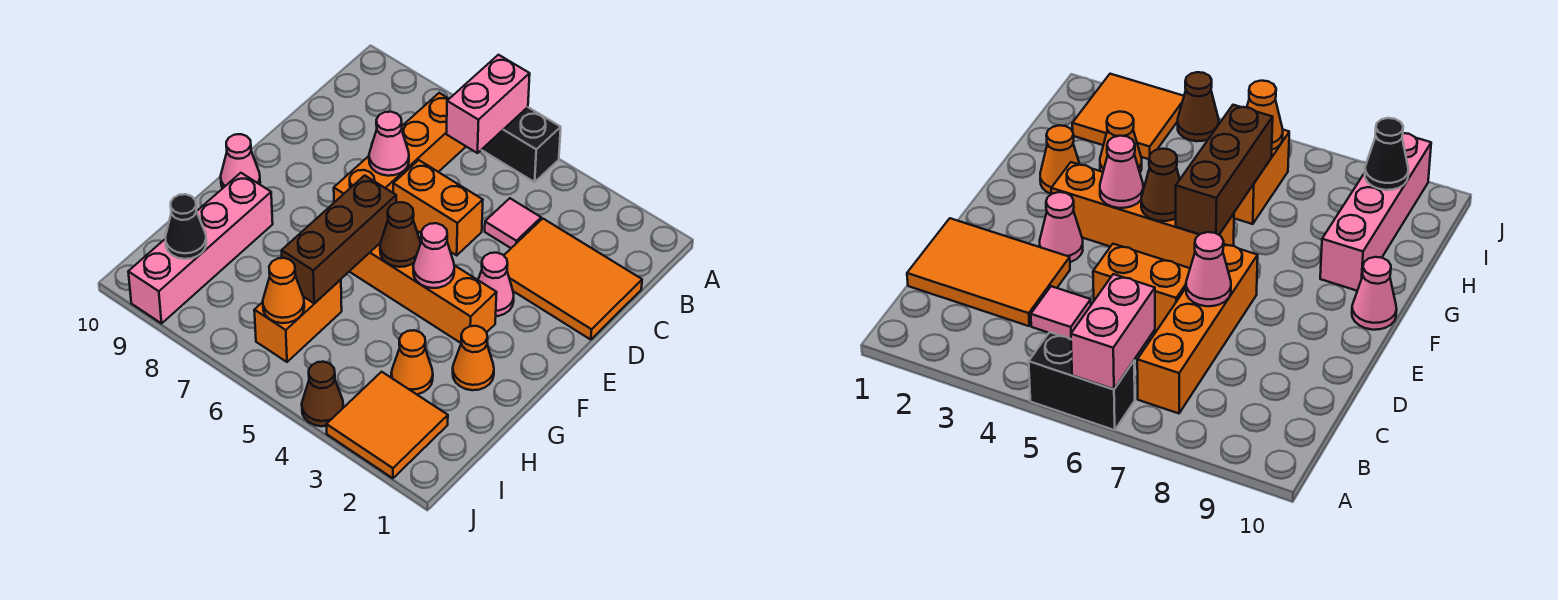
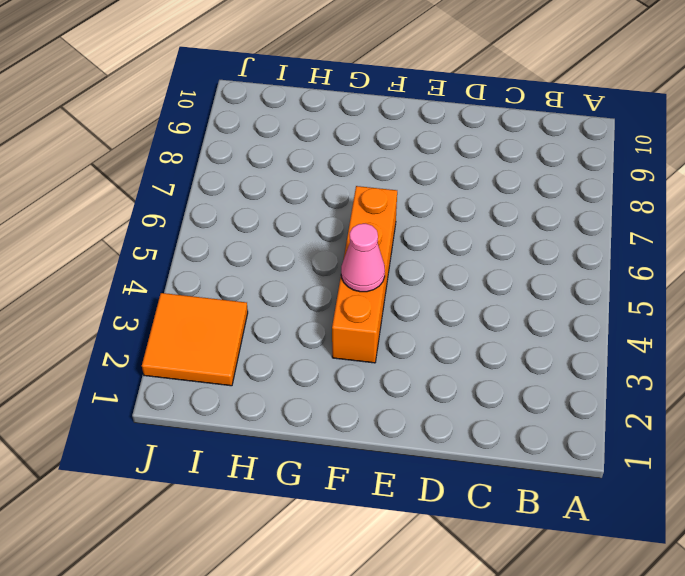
none -> black brick A5:A6 level 1
none -> orange brick B7:E7 level 1
none -> orange tile C1:D3 level 1

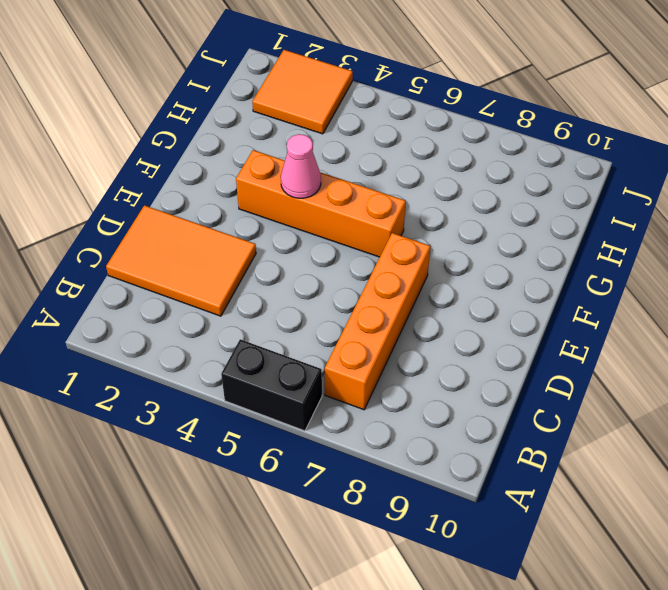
none -> pink tile C4 level 1
none -> orange brick D5:D6 level 1
none -> pink cone E3 level 1

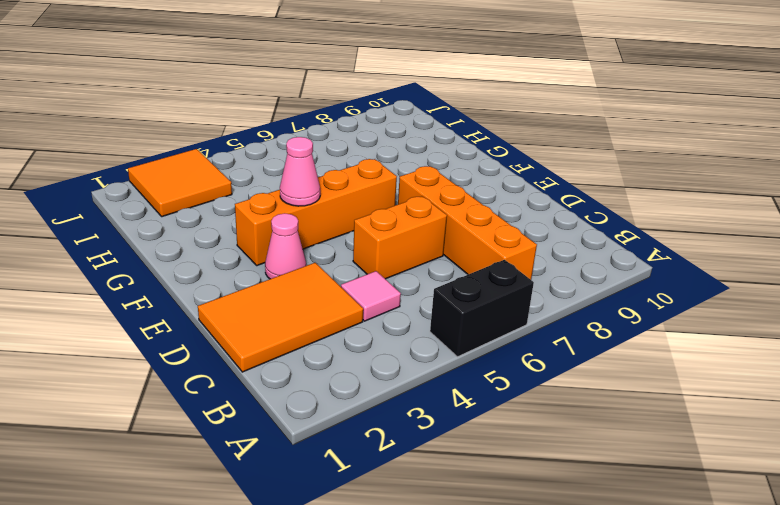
none -> pink cone F10 level 1
none -> orange cone G2 level 1
none -> pink brick G9:J9 level 1

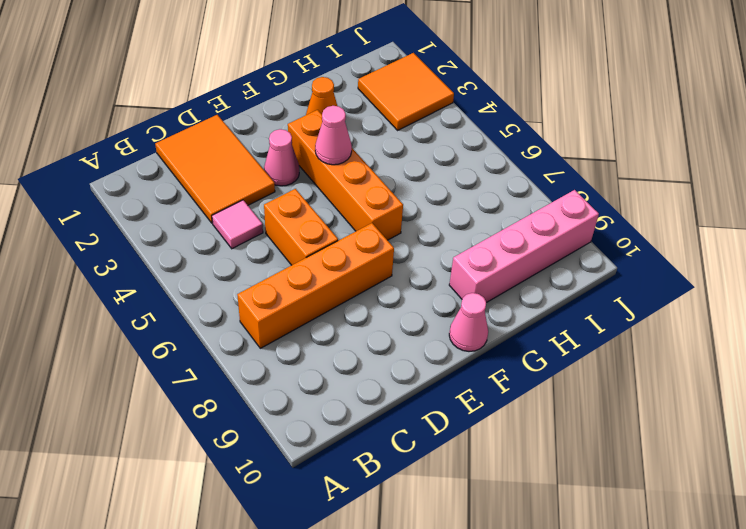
none -> black brick A5:A6 level 1
none -> orange cone H3 level 1
none -> orange brick H6:I6 level 1

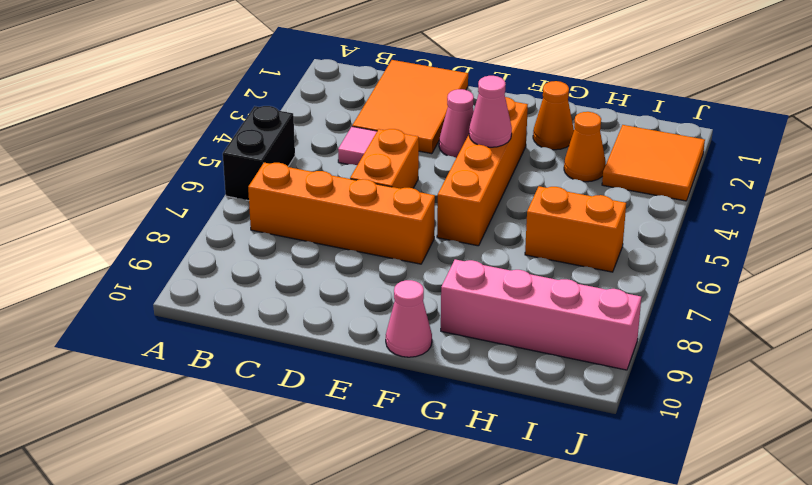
none -> brown cone J4 level 1
none -> pink brick A6:B6 level 2
none -> pink cone D7 level 2

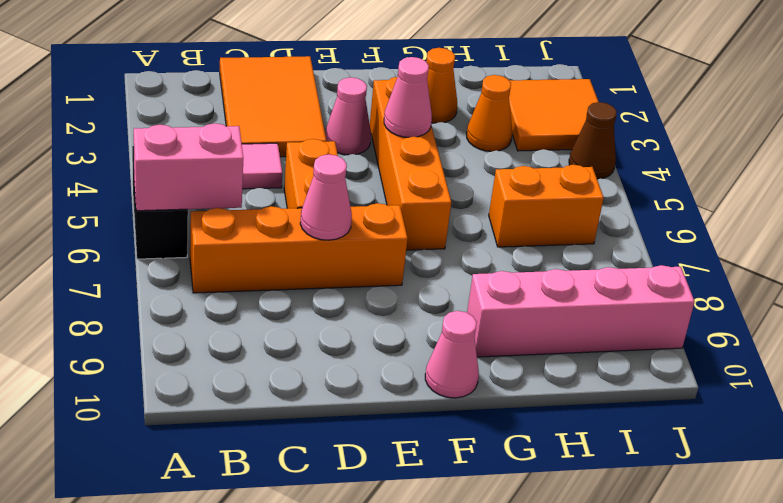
none -> brown cone F5 level 2
none -> brown brick F6:H6 level 2
none -> orange cone I6 level 2

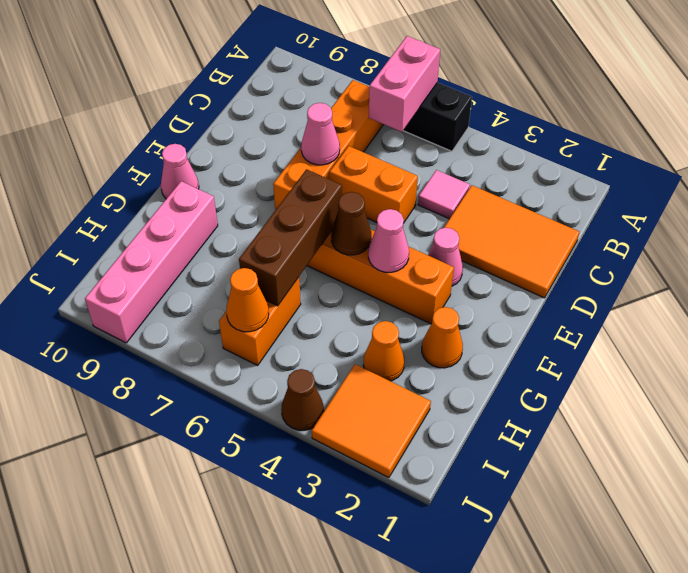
none -> black cone I9 level 2

